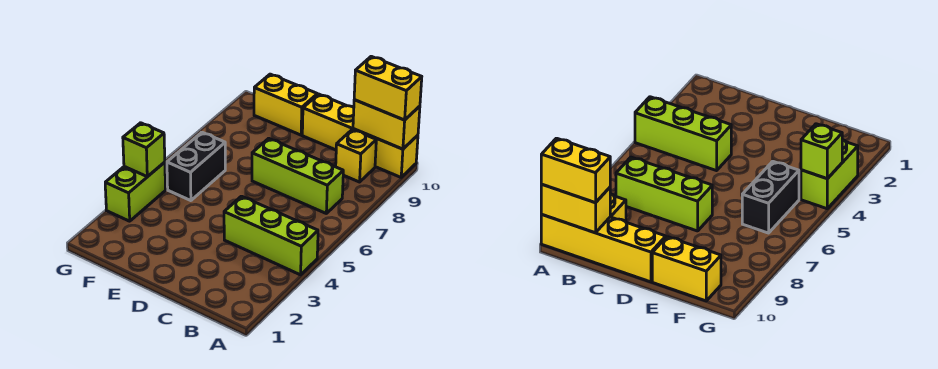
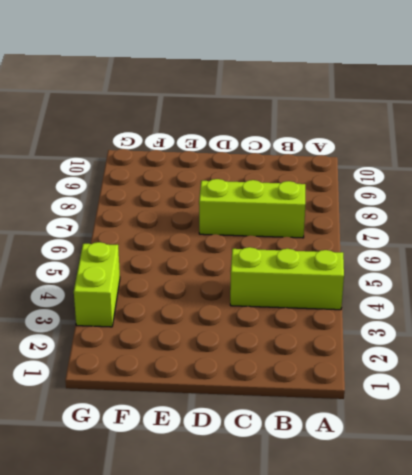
none -> yellow brick A10:D10 level 1
none -> yellow brick B9 level 1

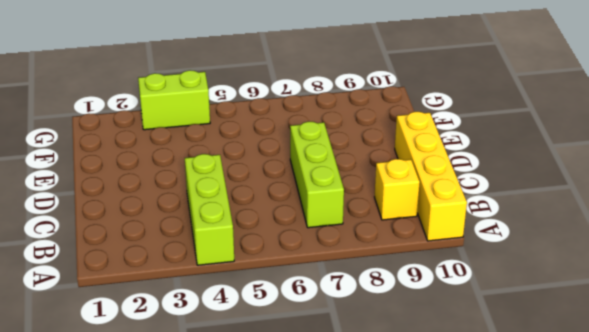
none -> yellow brick E10:F10 level 1
none -> black brick F5:F6 level 1

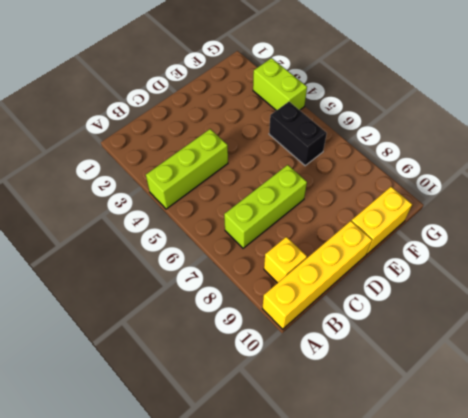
none -> yellow brick A10:B10 level 2
none -> lime brick G4 level 2

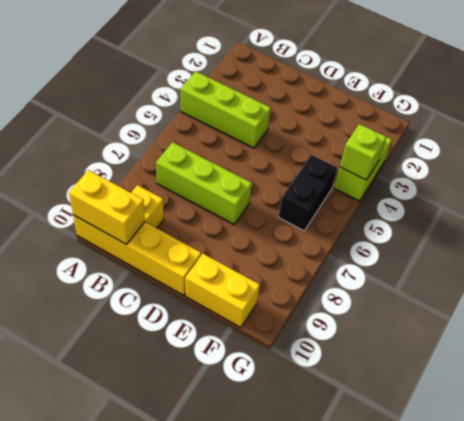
none -> yellow brick A10:B10 level 3

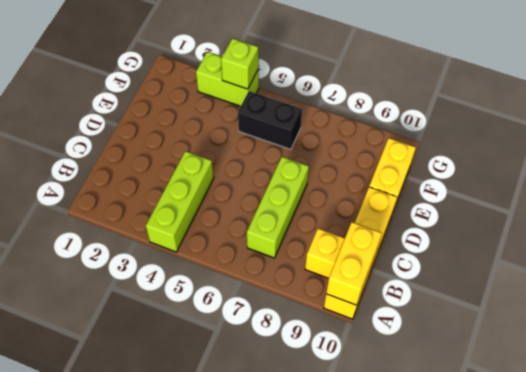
none -> yellow brick A10:B10 level 3

